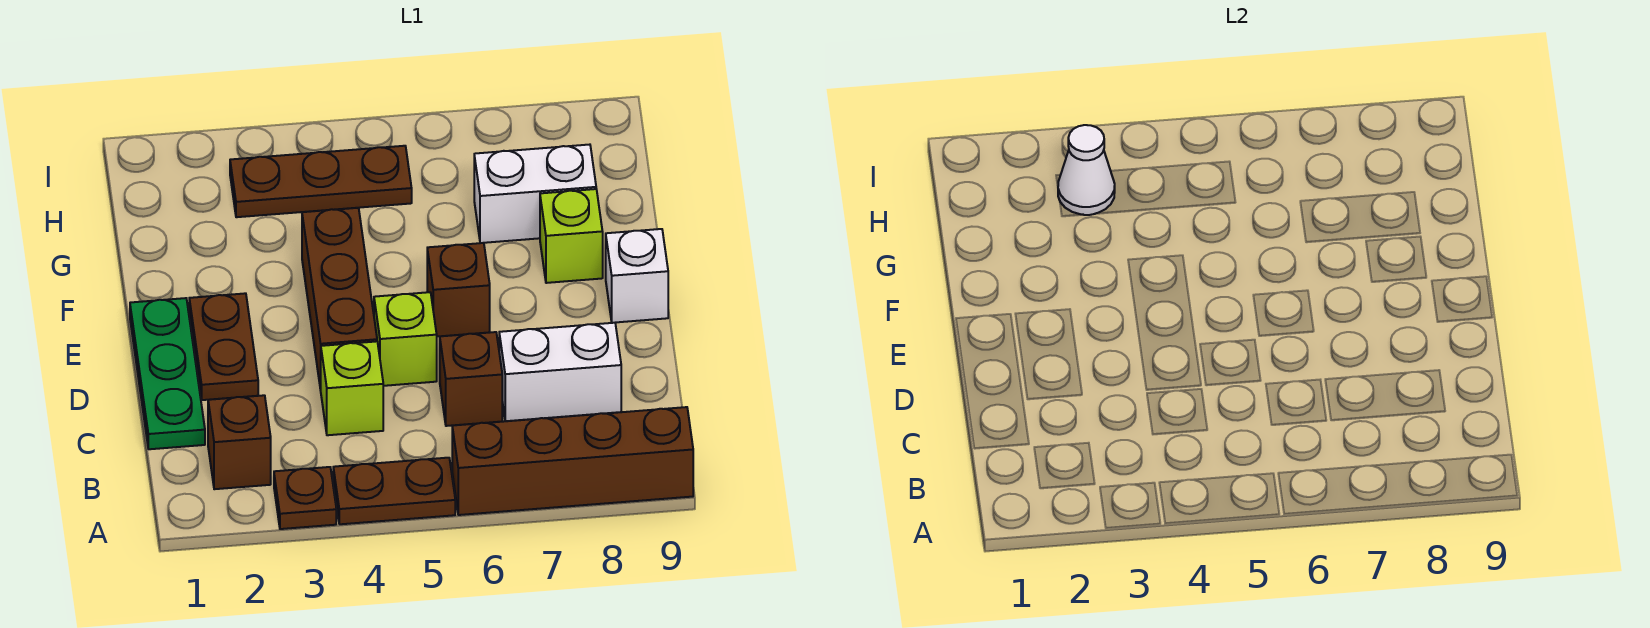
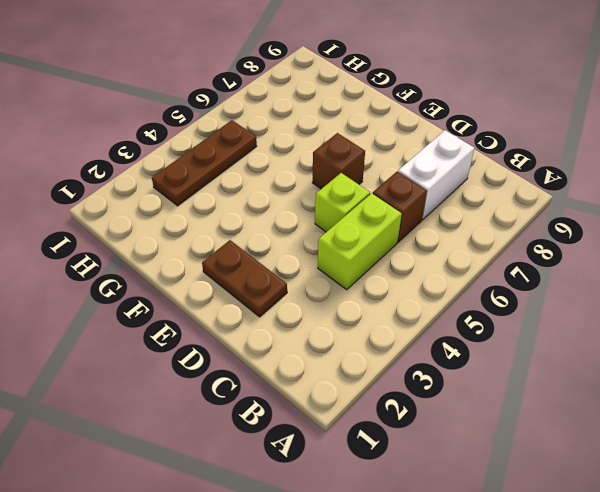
lime brick C4:C5 level 1 -> lime brick C4 level 1
none -> brown plate A3 level 1
none -> brown plate A4:A5 level 1
none -> brown brick A6:A9 level 1

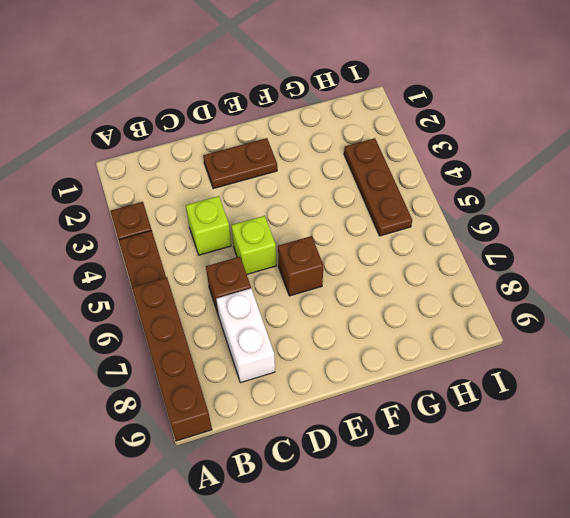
none -> brown brick B2 level 1
none -> green plate C1:E1 level 1
none -> brown brick D4:F4 level 1

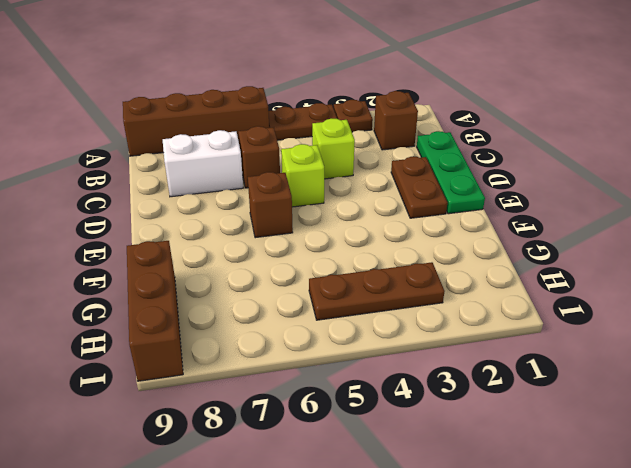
brown brick G9:I9 level 1 -> brown brick D4:F4 level 1
none -> white brick E9 level 1
none -> lime brick F8 level 1
none -> white brick G7:G8 level 1

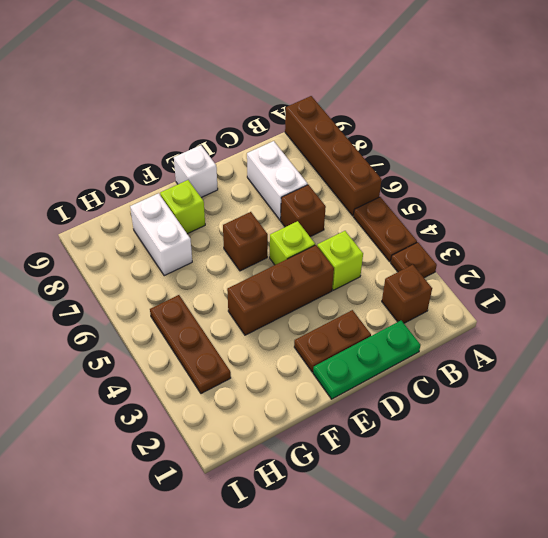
none -> white cone H3 level 2

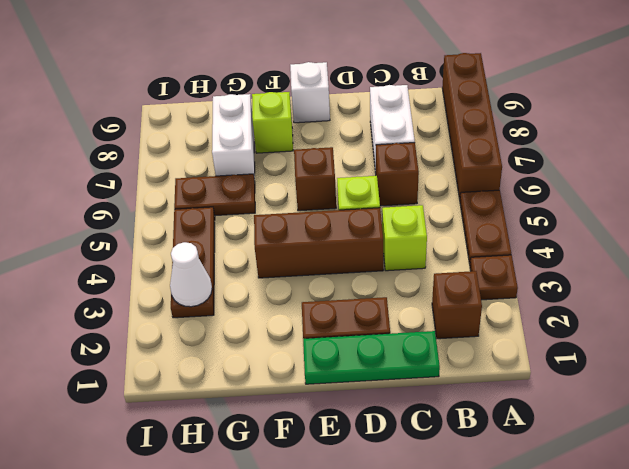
brown plate G6:H6 level 1 -> none

